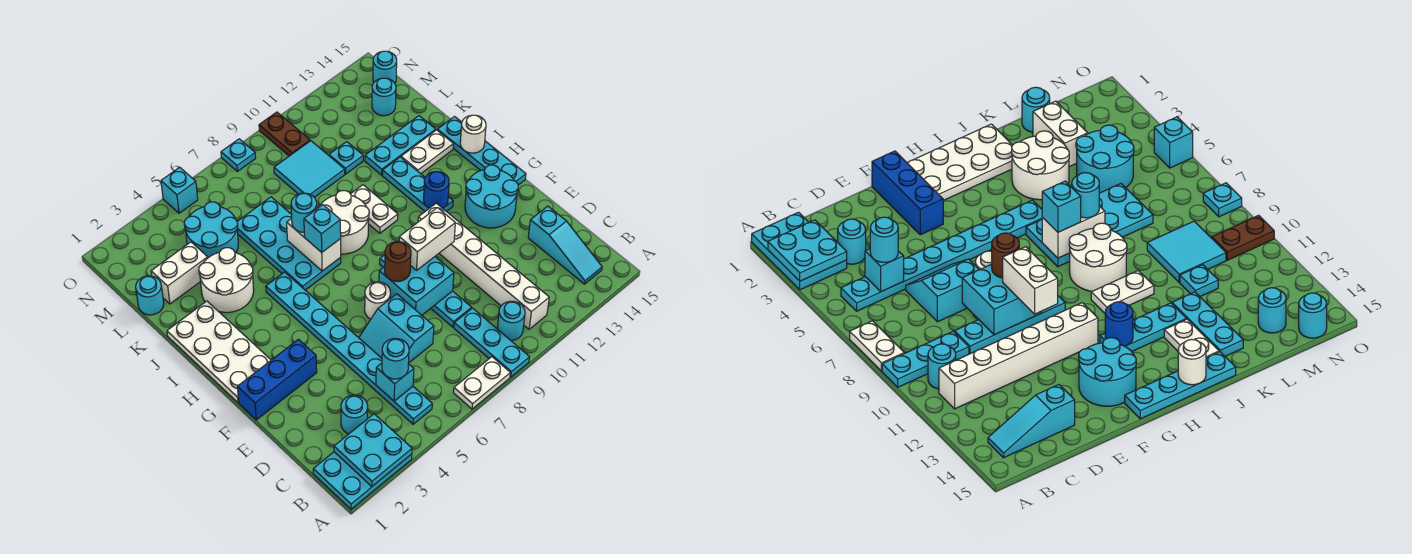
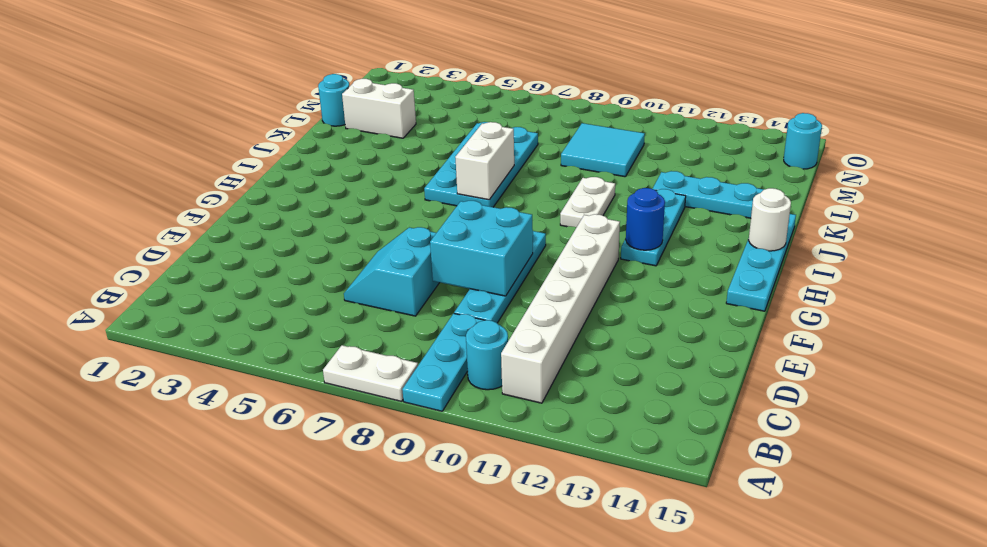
none -> cyan plate A1:B3 level 1
none -> cyan plate B5:I5 level 1
none -> cyan slope B14:D14 level 1 top D
none -> cyan round brick C3 level 1

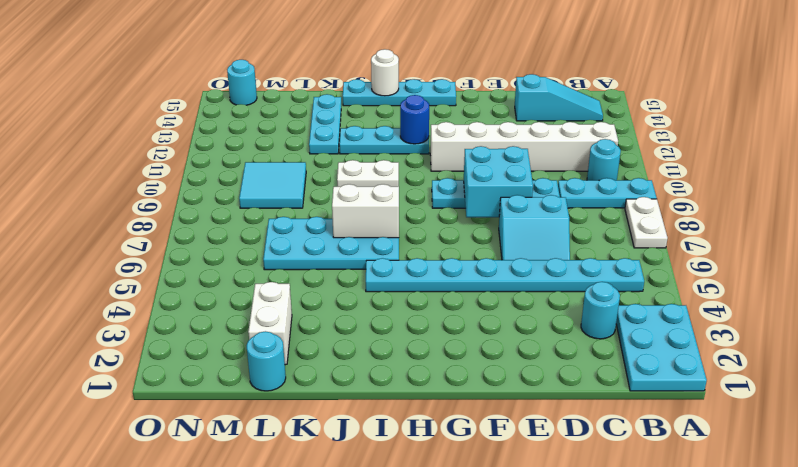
none -> blue brick F1:F3 level 1
none -> white round brick F7 level 1
none -> cyan round brick F13:G14 level 1
none -> white plate G1:J2 level 1

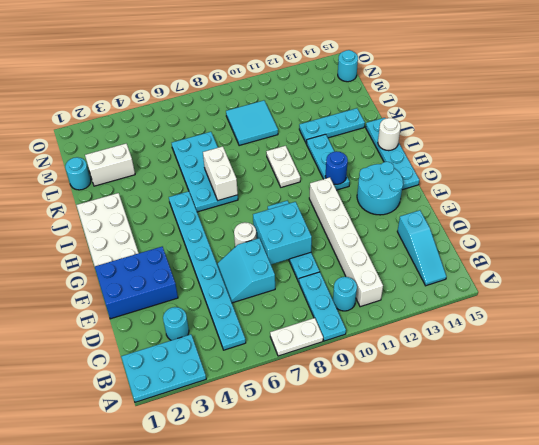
blue brick E1:F3 level 1 -> blue brick F1:F3 level 1
none -> white round brick I8:J9 level 1
none -> white round brick J3:K4 level 1
none -> white plate J13:J14 level 1
none -> cyan round brick L4:M5 level 1

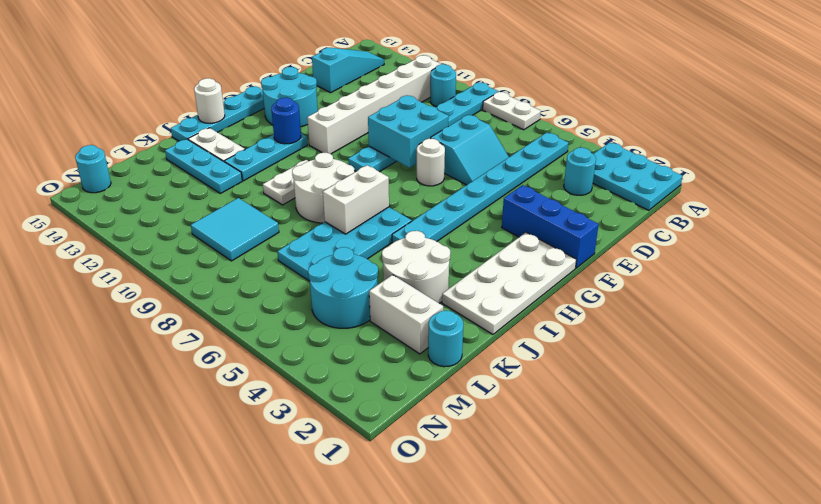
none -> cyan plate L11 level 1
none -> cyan round brick M14 level 1
none -> brown plate N10:O10 level 1
none -> cyan brick O5 level 1

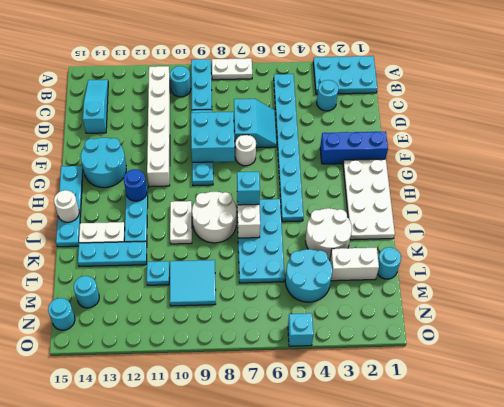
none -> brown plate N10:O10 level 1
none -> cyan plate O8 level 1
none -> cyan plate A2:B3 level 2
none -> cyan brick C5 level 2

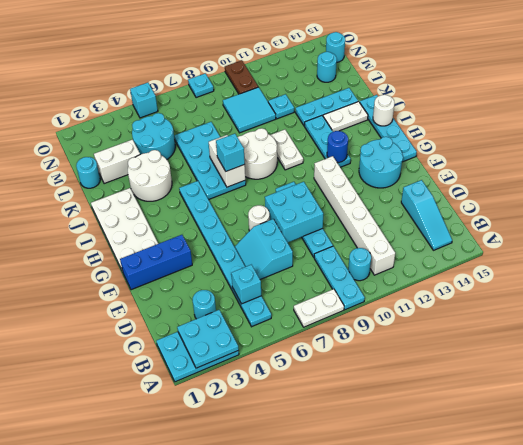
none -> cyan round brick C5 level 3
none -> brown round brick F8 level 3
none -> white brick F9:F10 level 3
none -> cyan round brick J7 level 3

